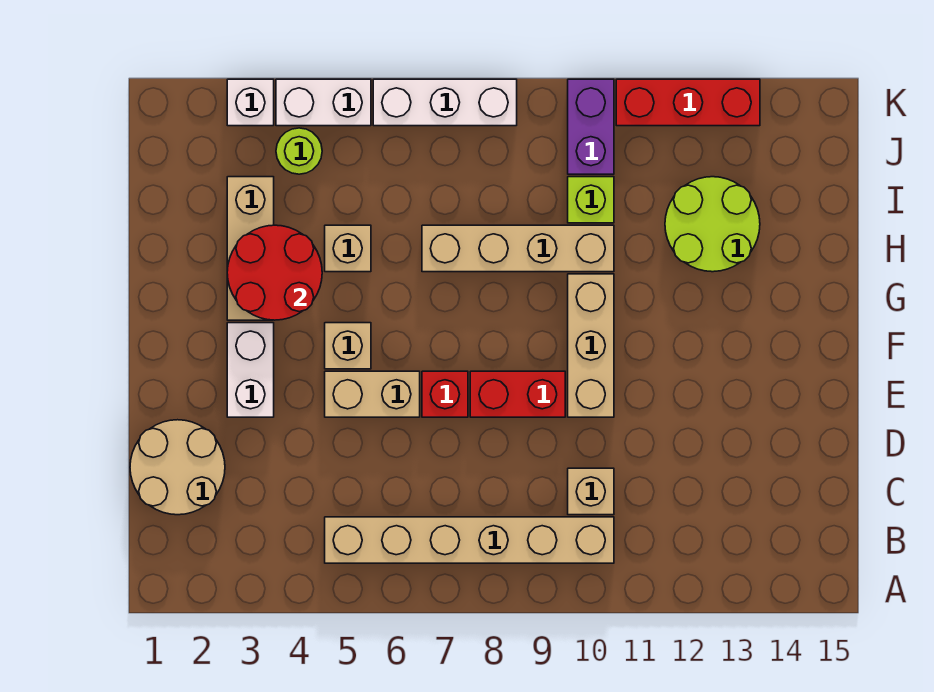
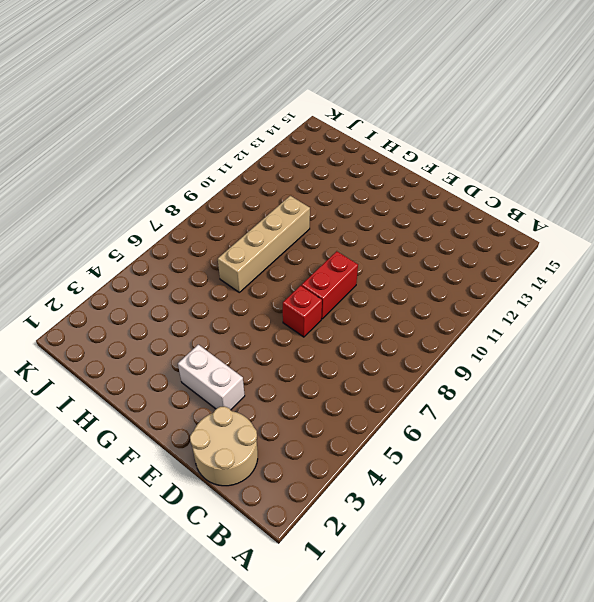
none -> tan brick B5:B10 level 1
none -> tan brick C10 level 1
none -> tan brick E5:E6 level 1

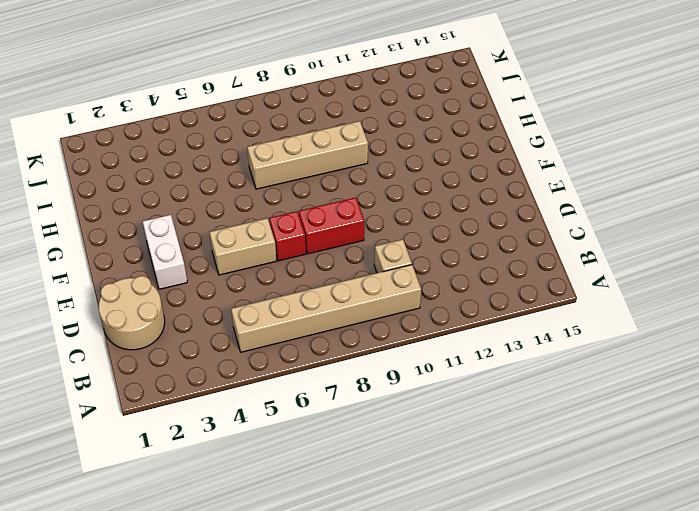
none -> tan brick E10:G10 level 1
none -> tan brick F5 level 1
none -> tan brick G3:I3 level 1

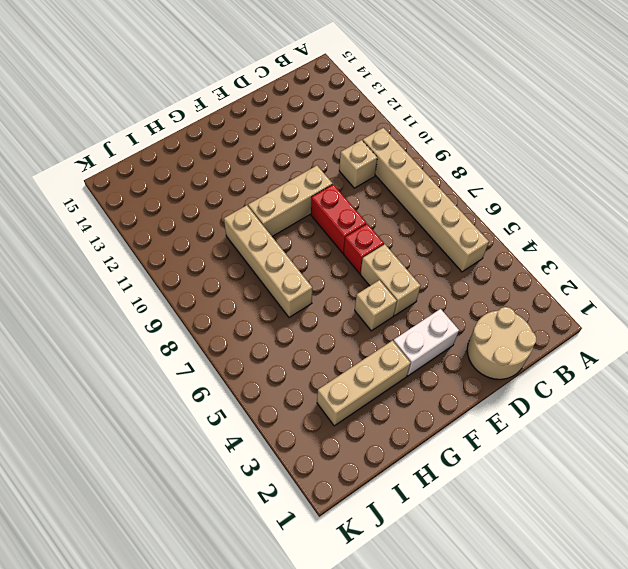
none -> tan brick H5 level 1
none -> lime round brick H12:I13 level 1
none -> lime brick I10 level 1

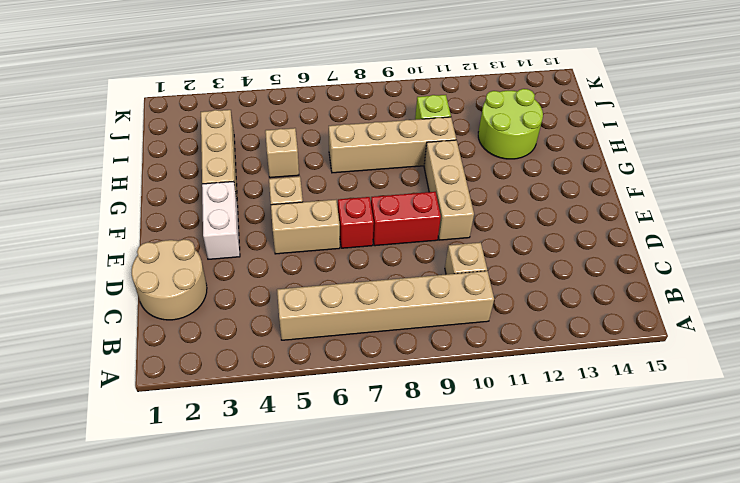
none -> lime round brick J4 level 1
none -> purple brick J10:K10 level 1
none -> white brick K3 level 1

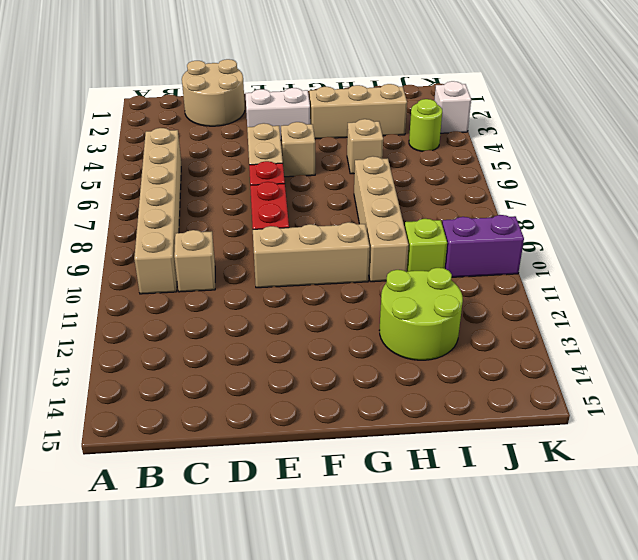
none -> white brick K4:K5 level 1
none -> white brick K6:K8 level 1
none -> red brick K11:K13 level 1

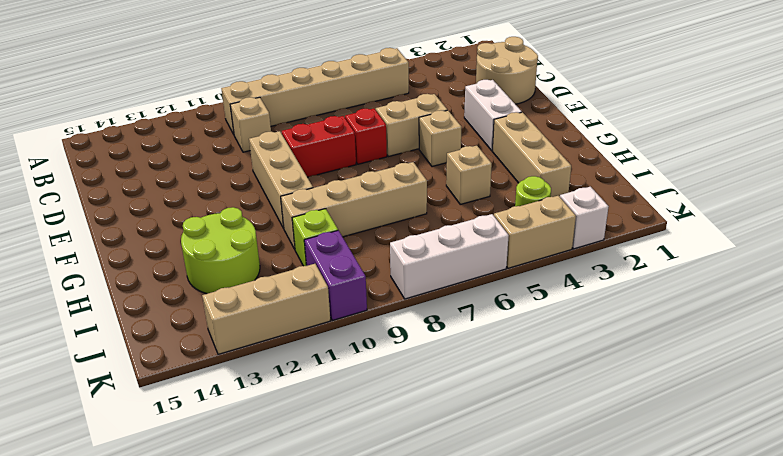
tan brick K4:K5 level 1 -> white brick K4:K5 level 1
tan brick K11:K13 level 1 -> red brick K11:K13 level 1
none -> red round brick G3:H4 level 2

